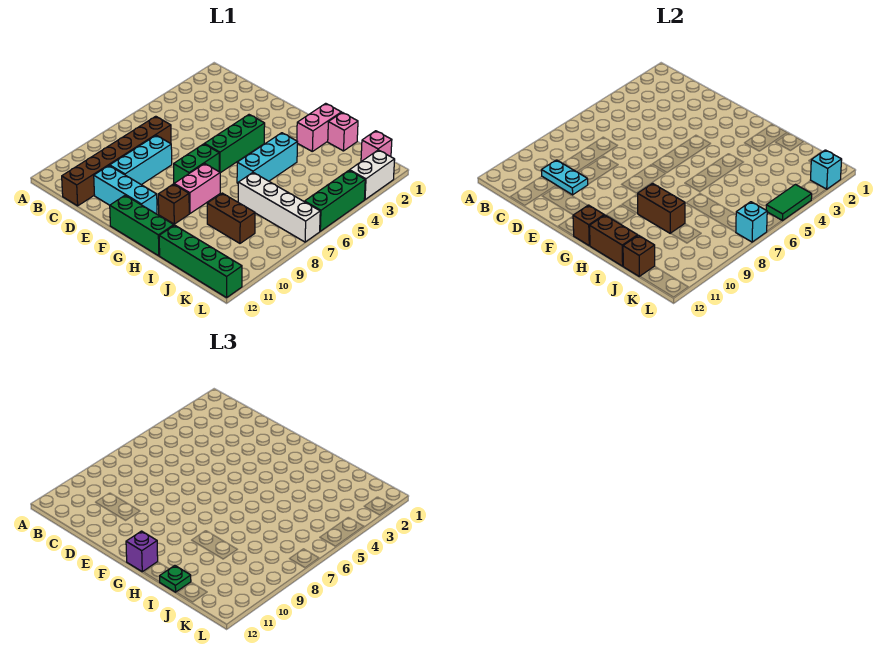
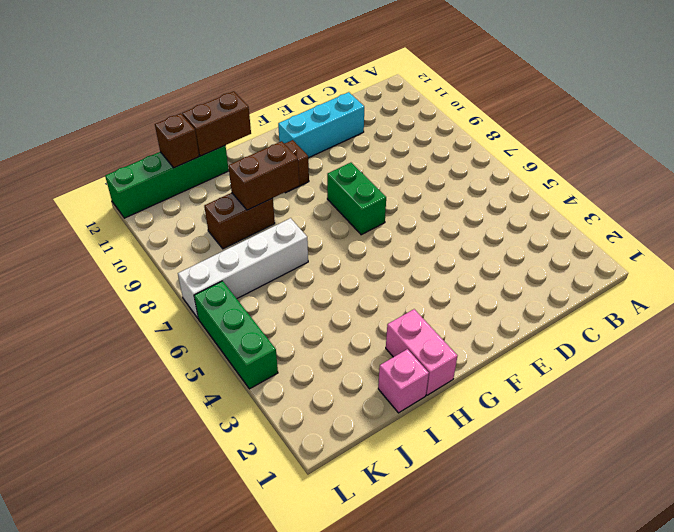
none -> brown brick C7:C12 level 1
none -> cyan brick D8:D10 level 1
none -> green brick F4:F6 level 1

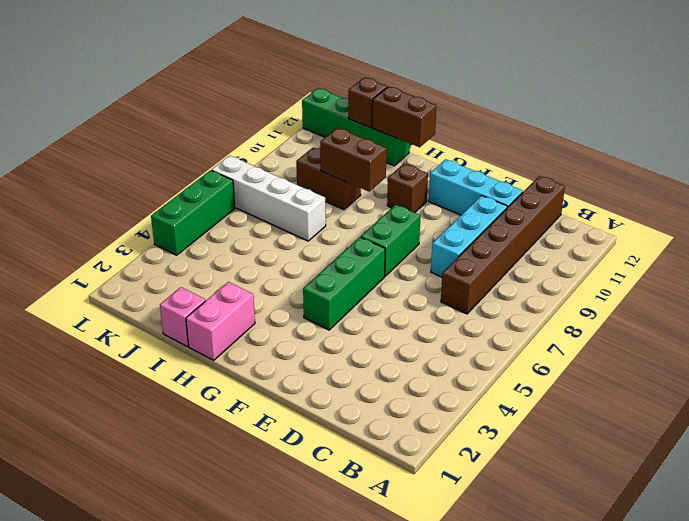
none -> green brick F12:H12 level 1
none -> pink brick G8:G9 level 1
none -> cyan brick H4:H6 level 1

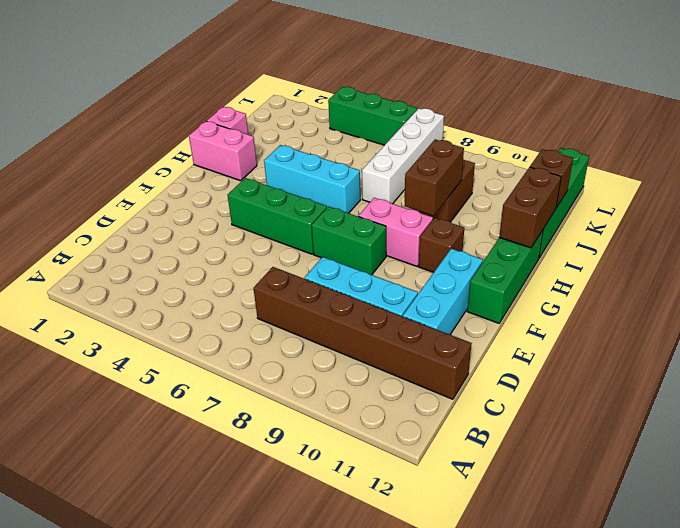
none -> pink brick K1 level 1
none -> white brick L2:L3 level 1
none -> cyan plate C10:D10 level 2

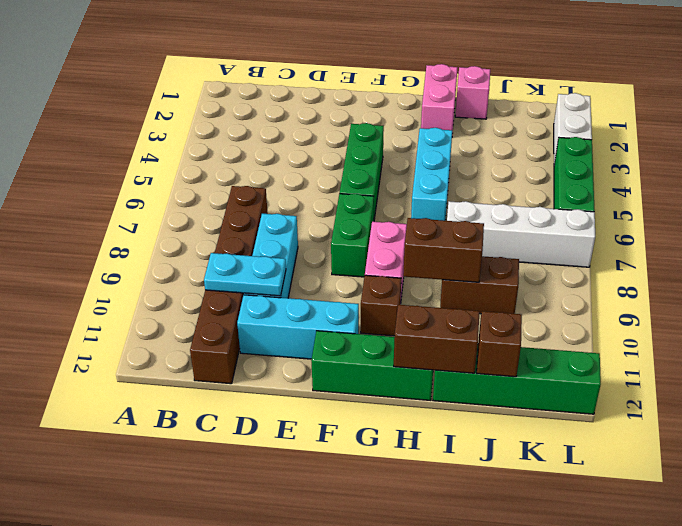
none -> pink brick K1 level 1
none -> brown brick G12 level 2
none -> cyan brick L2 level 2

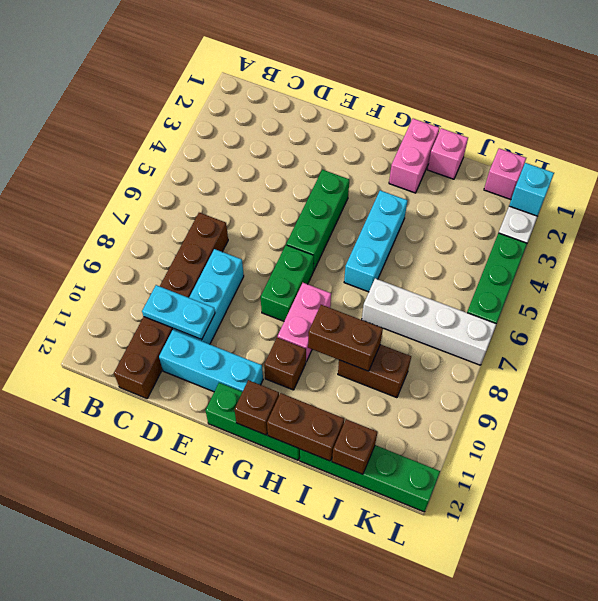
none -> green tile L4:L5 level 2
none -> cyan brick L7 level 2
none -> purple brick G12 level 3

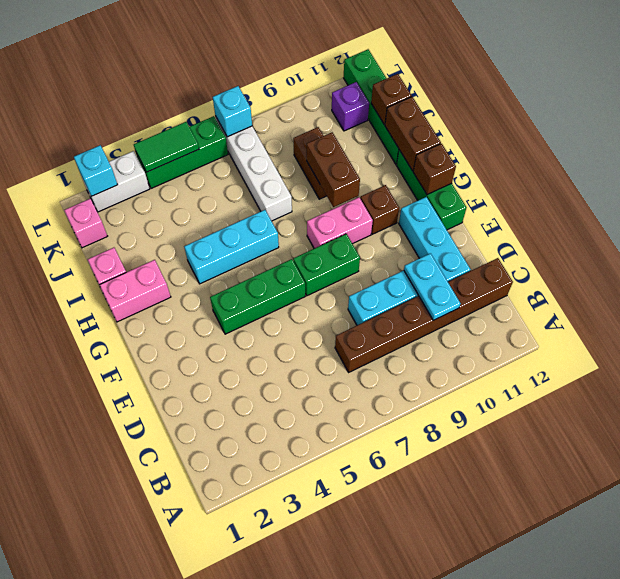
purple brick K11 level 1 -> purple brick G12 level 3
none -> green plate I12 level 3

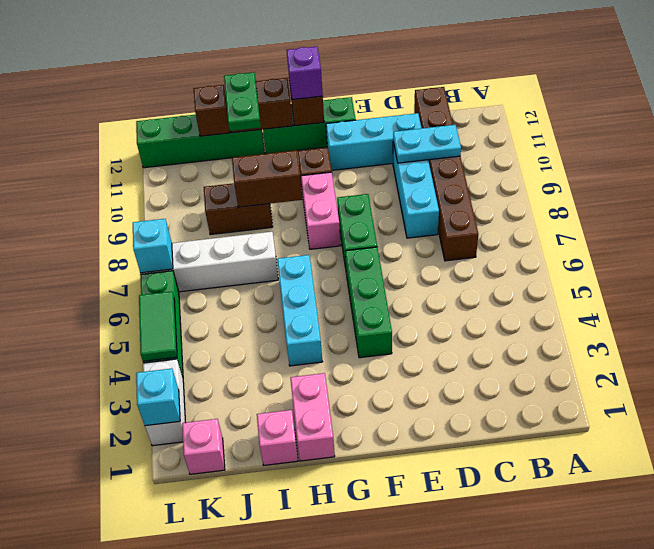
green plate I11:I12 level 3 -> green plate I12 level 3

